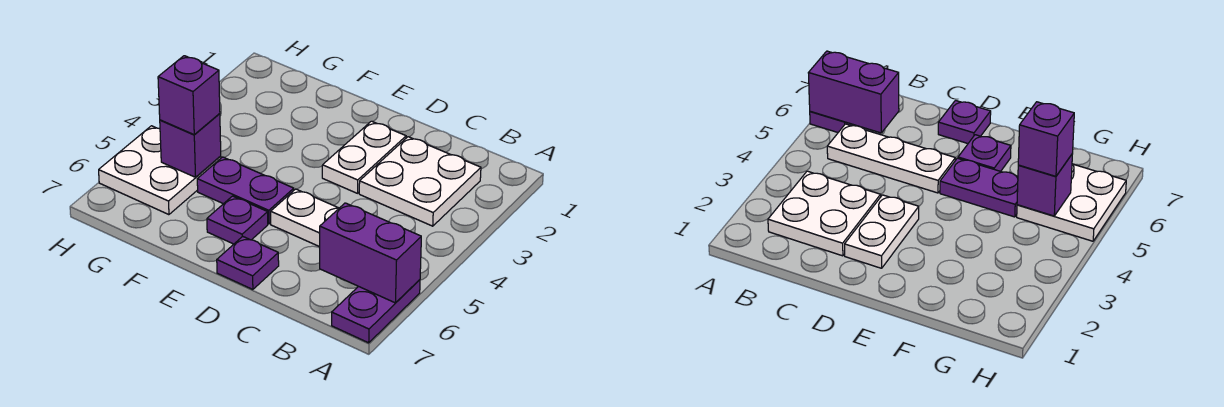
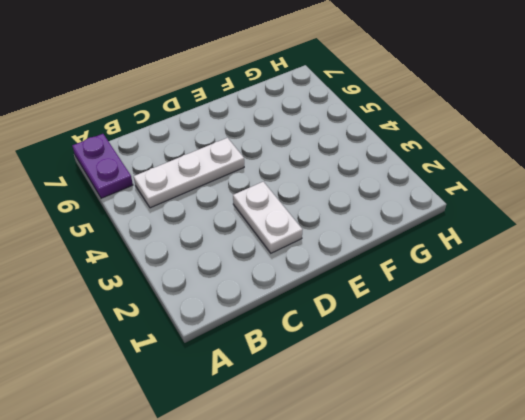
none -> white plate B2:C3 level 1
none -> purple plate D7 level 1

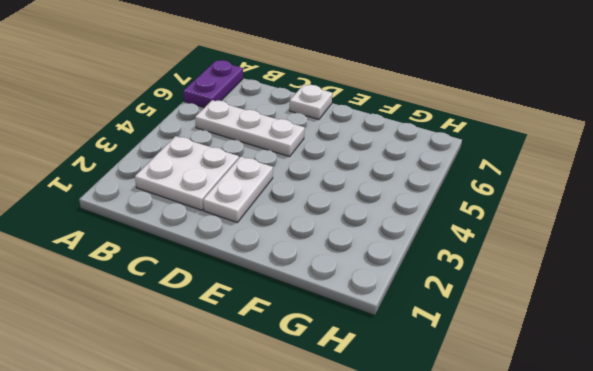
white plate D7 level 1 -> purple plate D7 level 1
none -> purple plate E5:F5 level 1
none -> purple plate E6 level 1

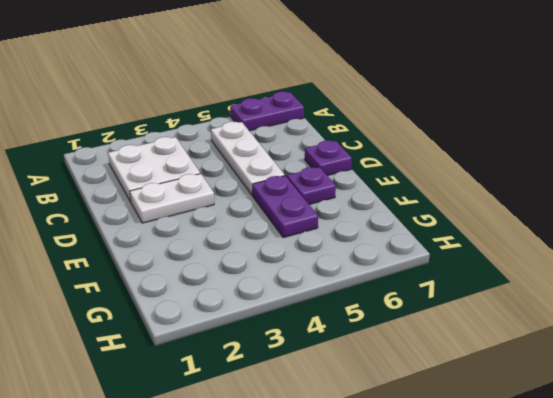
none -> white plate G5:H6 level 1
none -> purple brick A6:B6 level 2

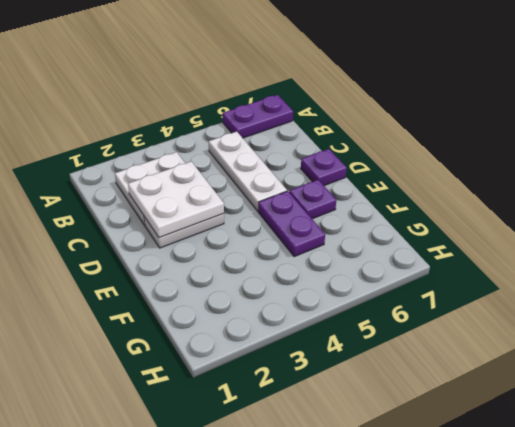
white plate C2:D3 level 2 -> white plate G5:H6 level 1
none -> purple brick A6:B6 level 2
none -> purple brick G5 level 2

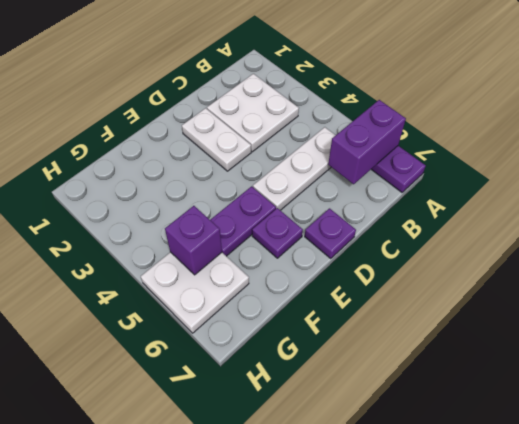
none -> purple brick G5 level 3

